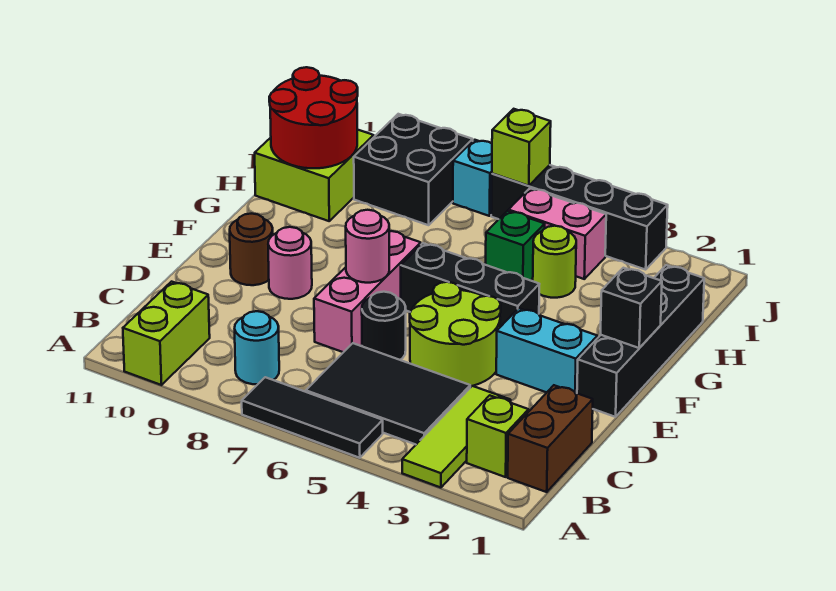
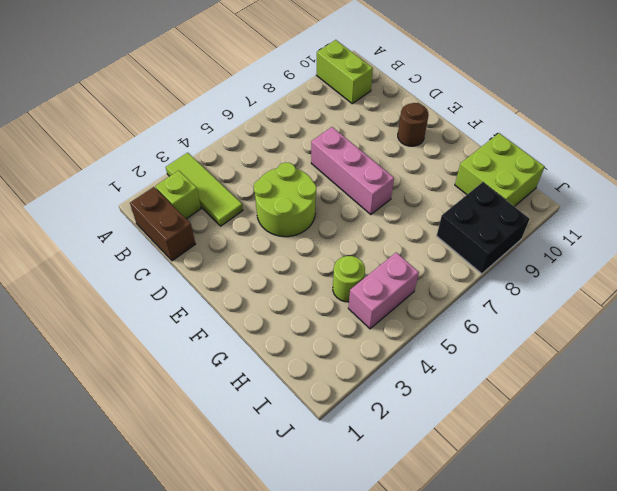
none -> black tile A5:A7 level 1
none -> black tile B4:C6 level 1
none -> cyan round brick B8 level 1

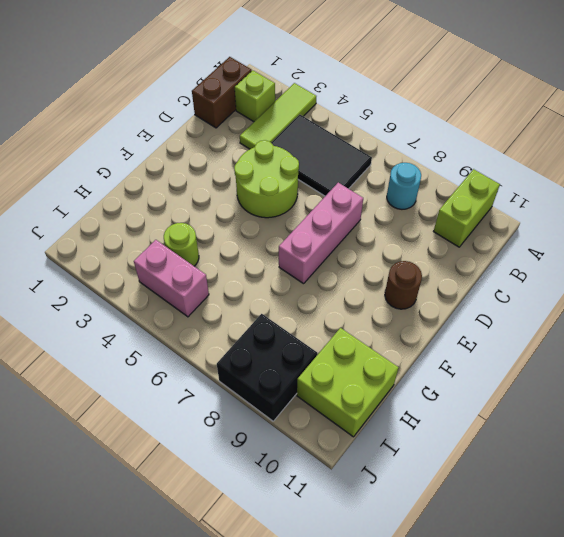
none -> black tile A5:A7 level 1
none -> black round brick D6 level 1
none -> black brick E1:H1 level 1

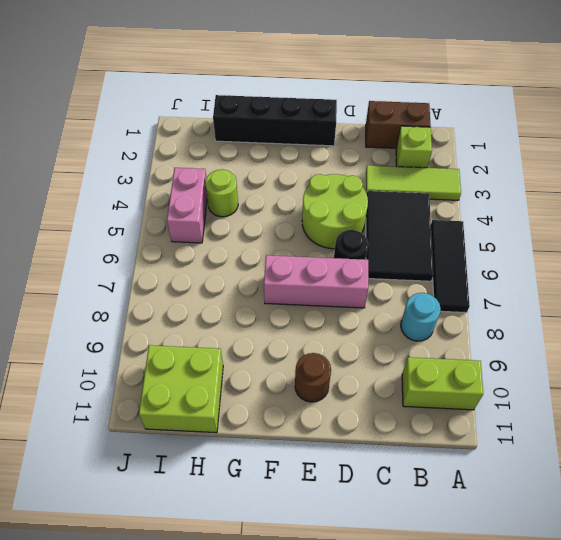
none -> cyan brick E2:E3 level 1
none -> pink round brick E9 level 1
none -> black brick F4:F6 level 1

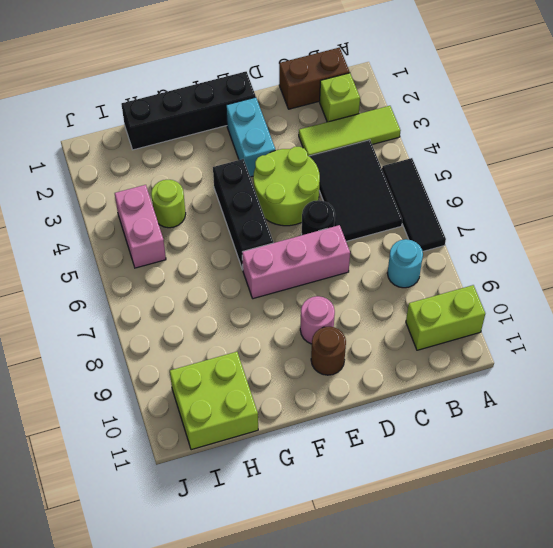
none -> green brick H5 level 1
none -> black brick I8:J9 level 1
none -> black brick J3:J6 level 1

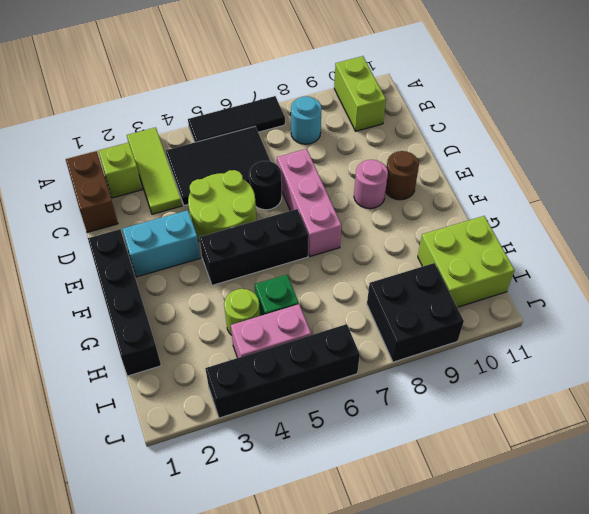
none -> cyan brick J7 level 1
none -> pink round brick E7 level 2
none -> black brick F1 level 2

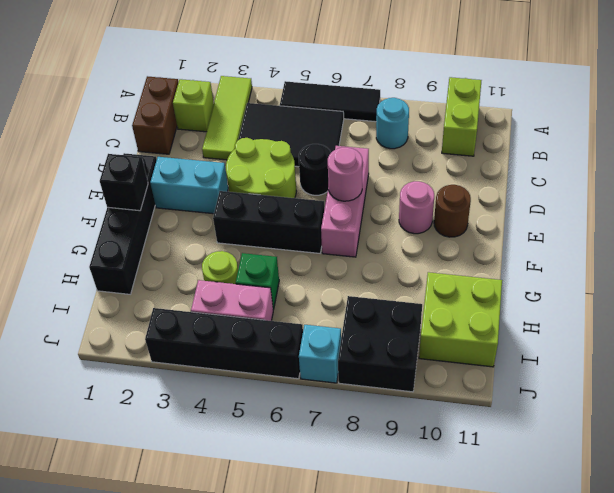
none -> red round brick H10:I11 level 2
none -> lime brick J6 level 2

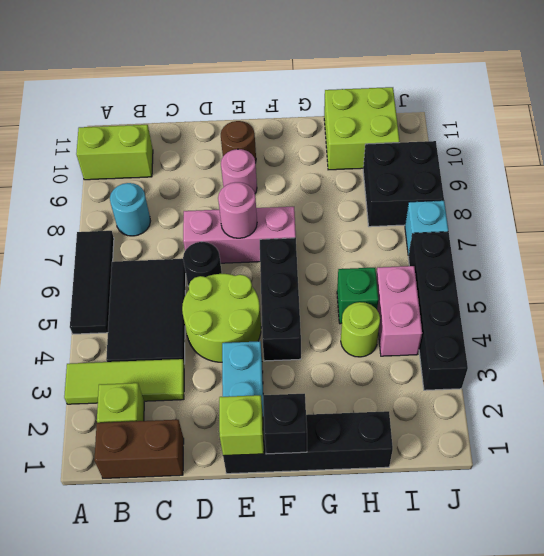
lime brick E1 level 2 -> lime brick J6 level 2
none -> red round brick H10:I11 level 2

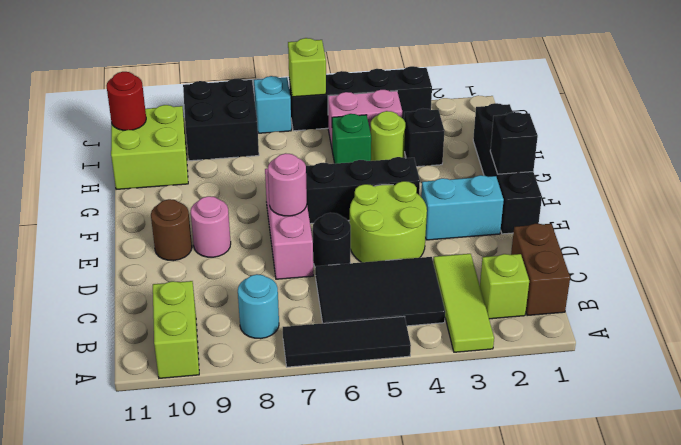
black brick H3 level 1 -> none
red round brick I11 level 2 -> red round brick H10:I11 level 2

